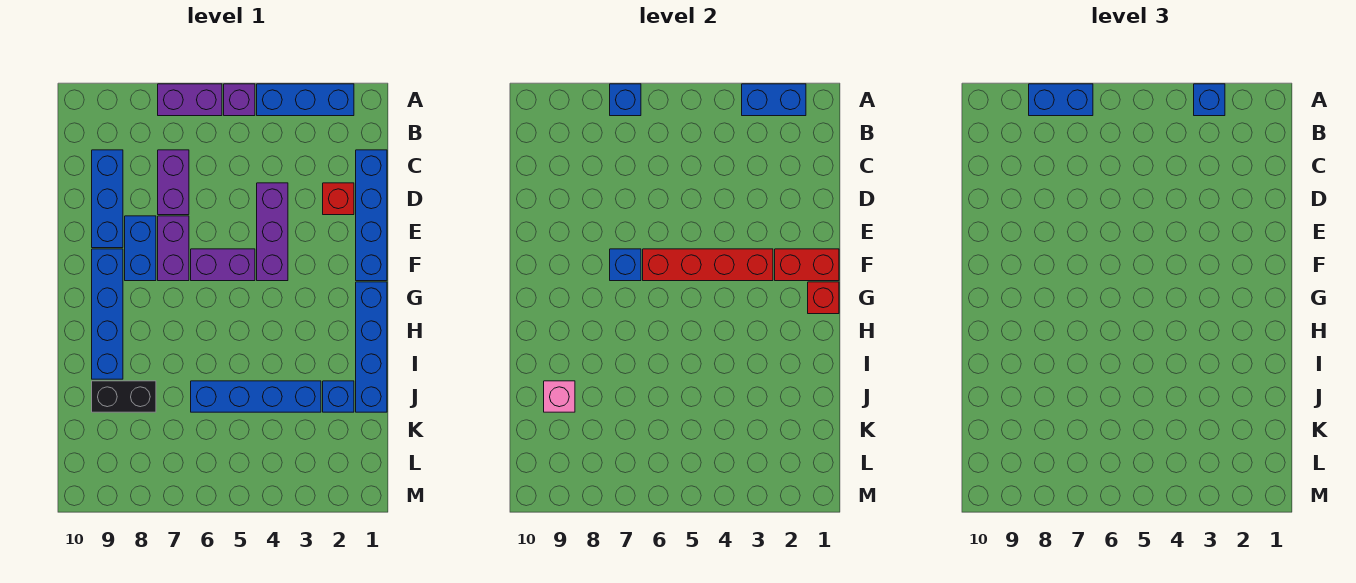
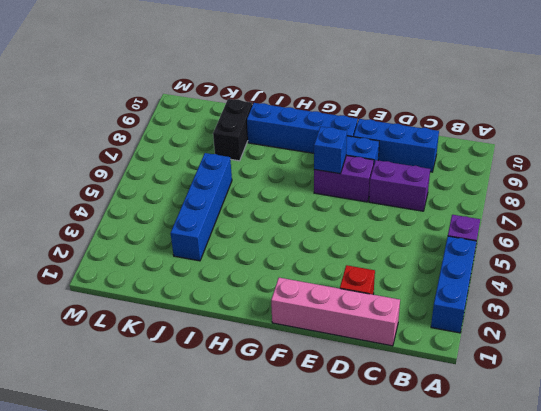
pink brick C1:F1 level 1 -> blue brick C1:F1 level 1
none -> purple brick A6:A7 level 1
none -> purple brick D4:F4 level 1
none -> purple brick F5:F6 level 1

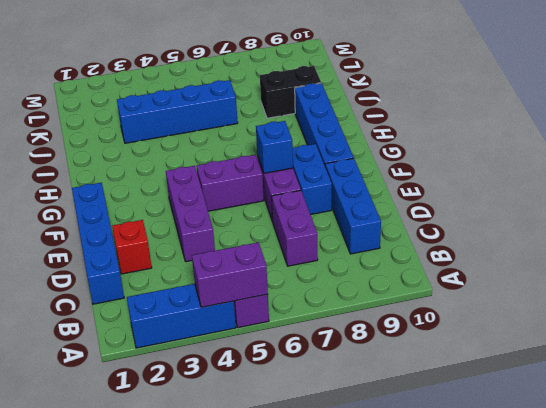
purple brick A4:A5 level 2 -> purple brick A6:A7 level 1
none -> blue brick G1:J1 level 1
none -> blue brick J2 level 1
none -> blue brick A2:A3 level 2

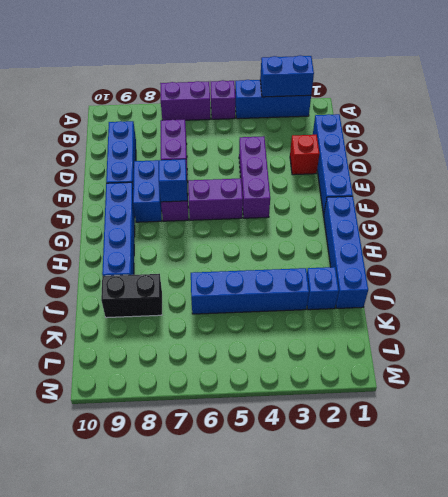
none -> blue brick A7 level 2
none -> red brick F1:F2 level 2
none -> red brick F3:F6 level 2

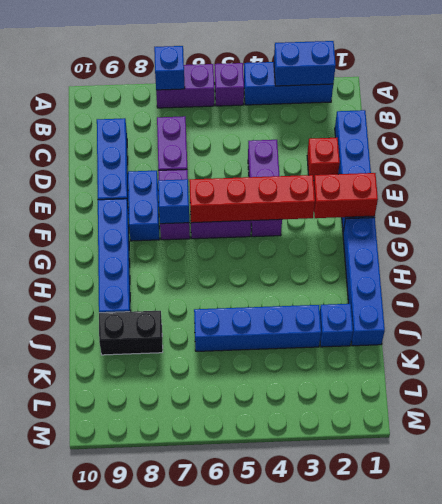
none -> red brick G1 level 2
none -> pink brick J9 level 2
none -> blue brick A3 level 3

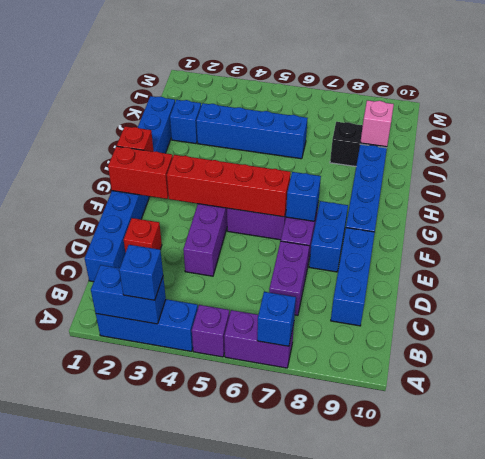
none -> blue brick A7:A8 level 3

